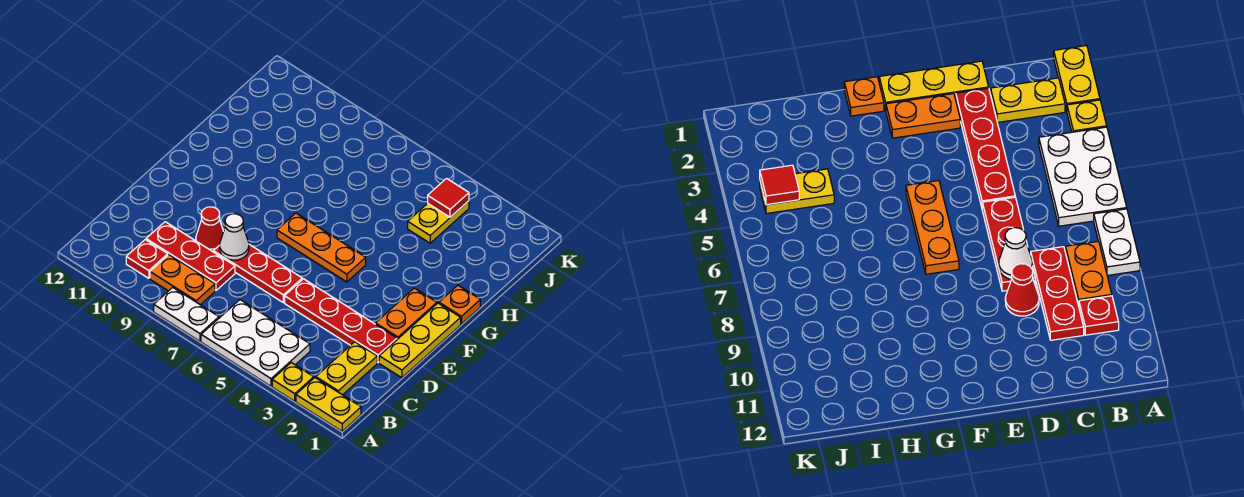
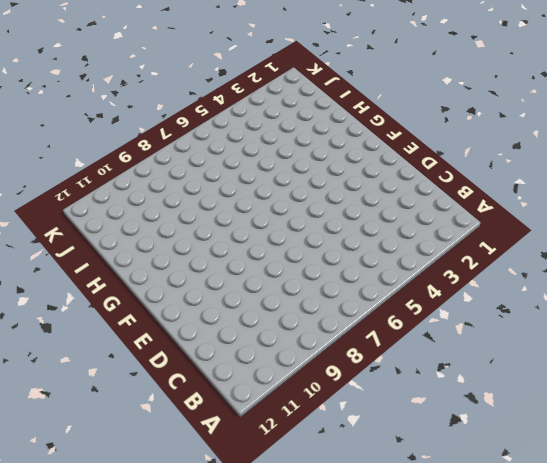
none -> yellow plate A1:A2 level 1
none -> yellow plate A3 level 1
none -> white plate A4:B6 level 1

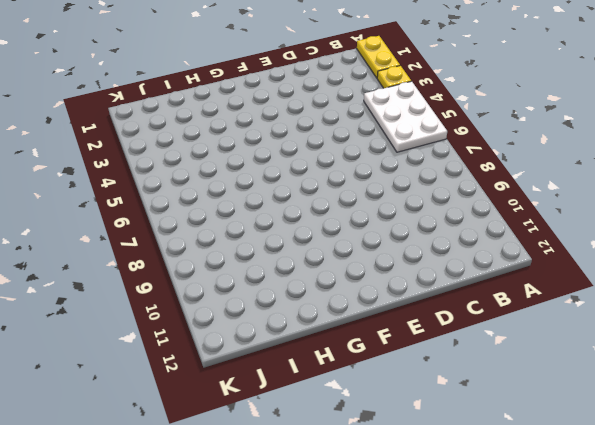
none -> white plate A7:A8 level 1
none -> yellow plate B2:C2 level 1
none -> orange plate B8:B9 level 1

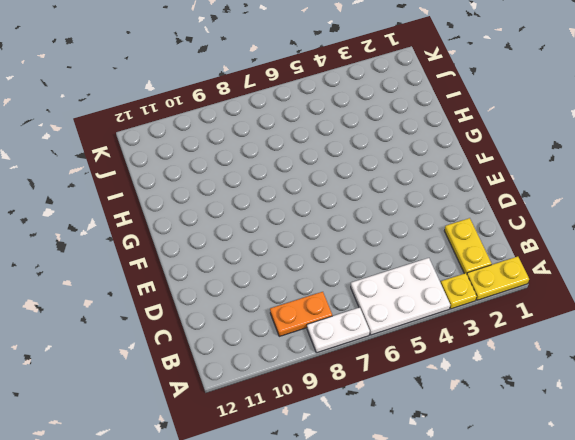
none -> red plate B10 level 1
none -> red plate C8:C10 level 1
none -> yellow plate D1:F1 level 1

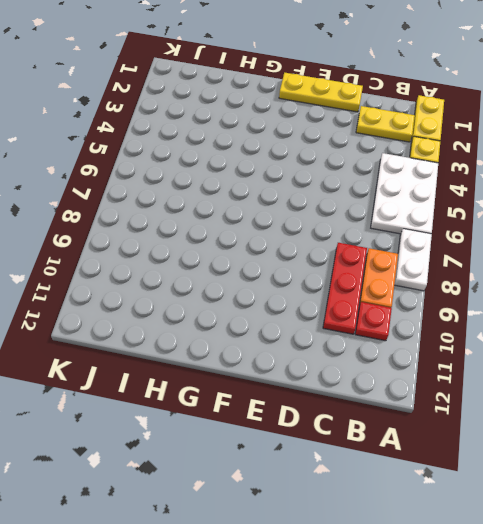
none -> red plate D2:D5 level 1
none -> red plate D6:D8 level 1
none -> red cone D9 level 1

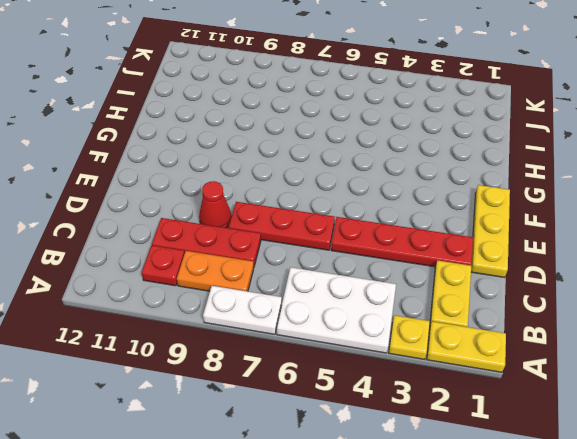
none -> orange plate E2:F2 level 1
none -> orange plate F5:F7 level 1
none -> orange plate G1 level 1

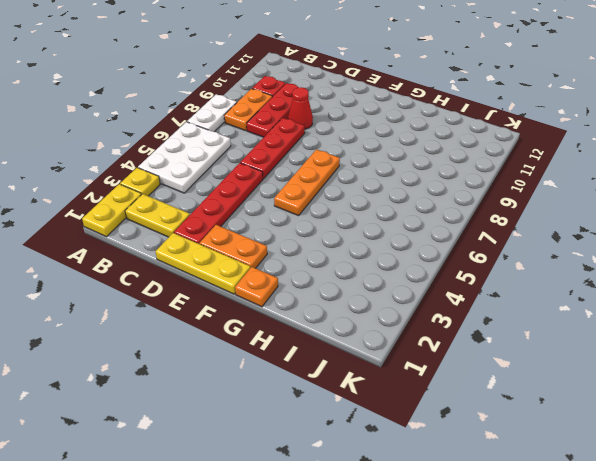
none -> yellow plate I4:J4 level 1
none -> white cone D8 level 2
none -> red tile J4 level 2

